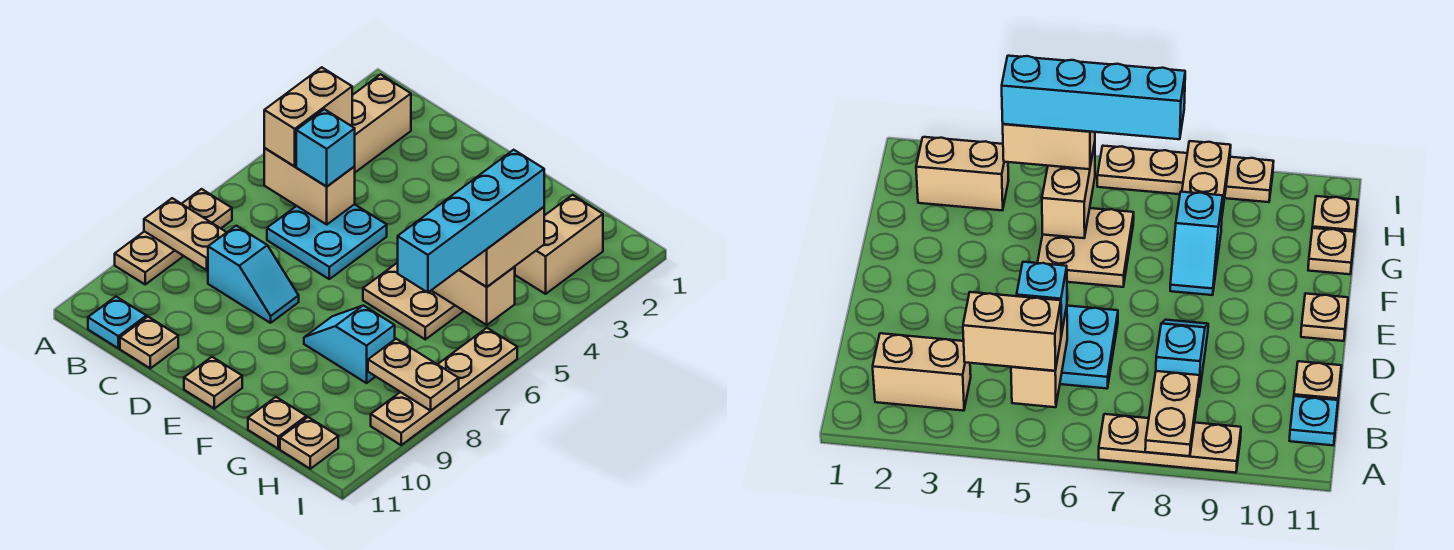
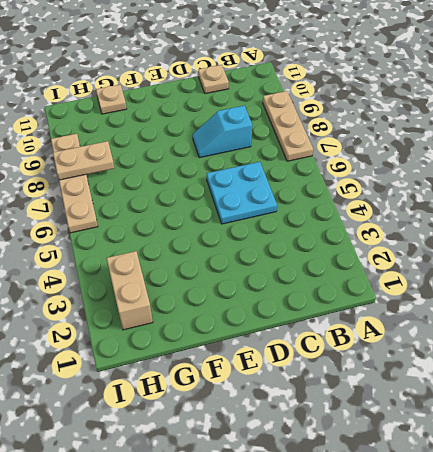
none -> tan brick B2:B3 level 1
none -> cyan plate B11 level 1
none -> tan plate E11 level 1

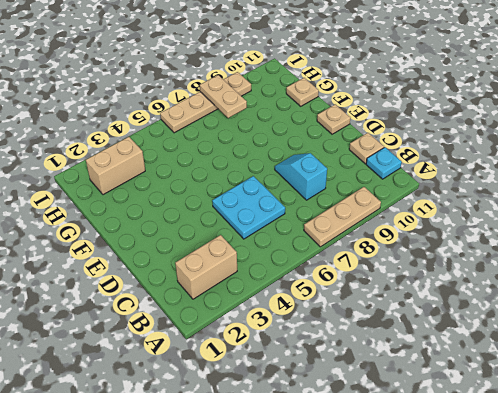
none -> tan plate F5:G6 level 1
none -> cyan slope F8:G8 level 1 top G
none -> tan plate H11 level 1

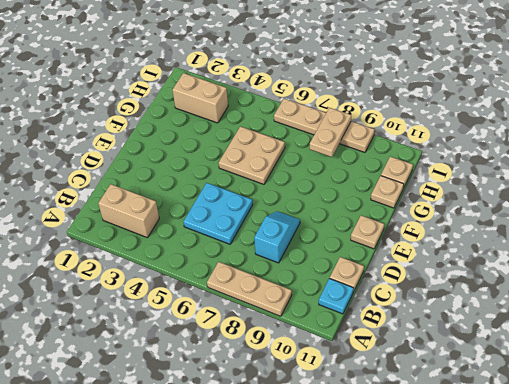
none -> cyan slope F8:G8 level 1 top G
none -> tan plate A8:B8 level 2
none -> tan brick B5:C5 level 2

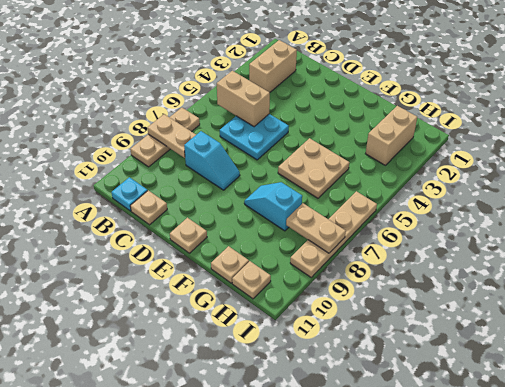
none -> tan brick G5:H5 level 2
none -> tan brick B4:B5 level 3
none -> cyan brick C5 level 3

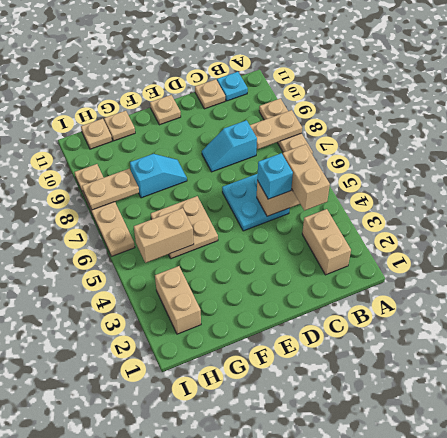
none -> tan brick H4:H5 level 3
none -> cyan brick H4:H7 level 4

